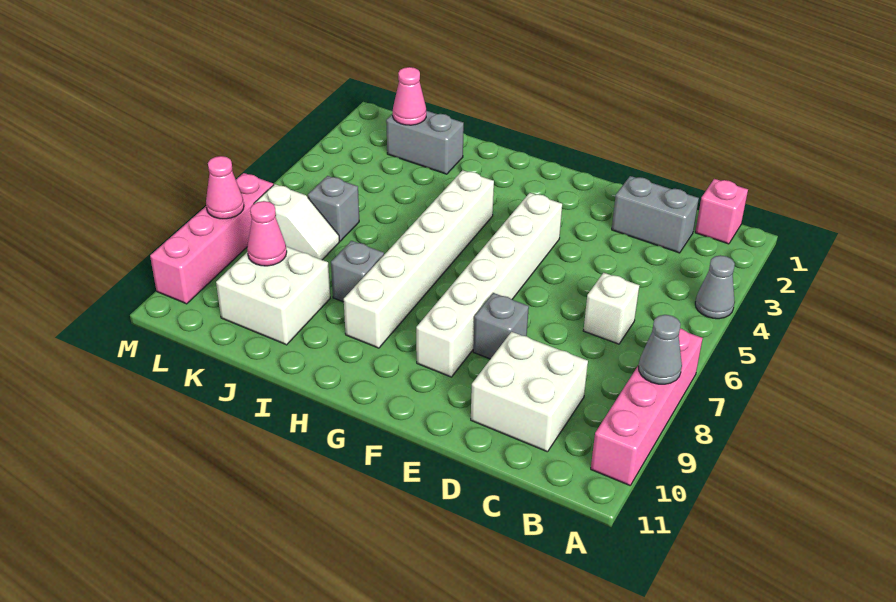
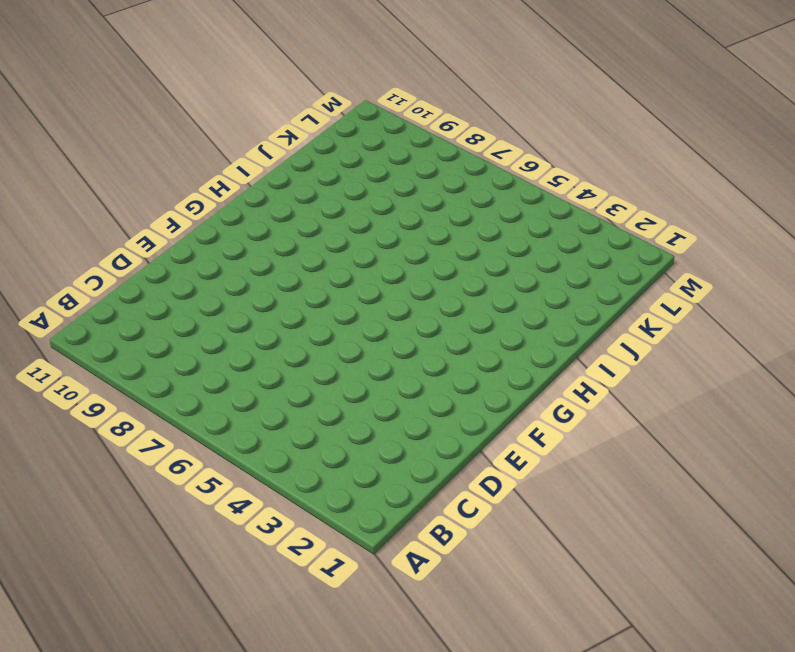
none -> grey cone A4 level 1
none -> pink brick A7:A10 level 1
none -> pink brick B1 level 1

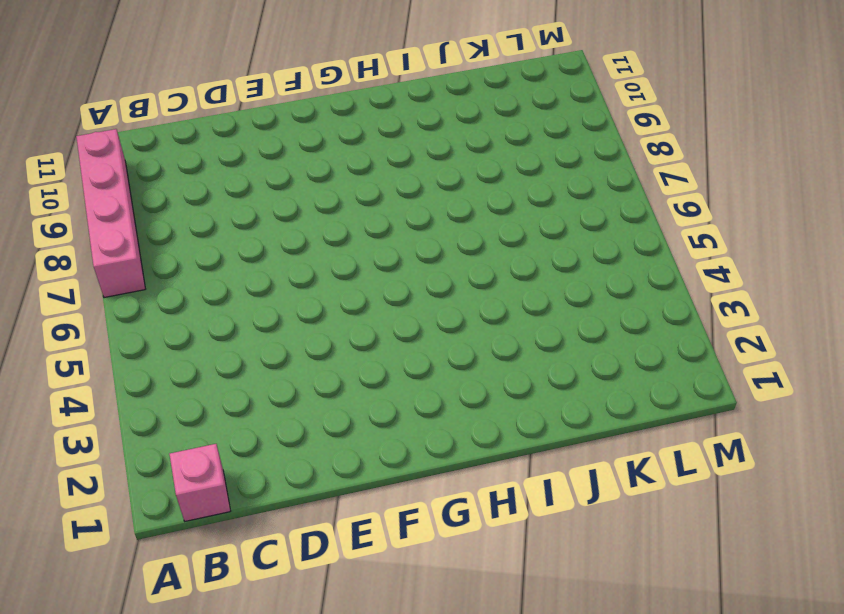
none -> grey cone A4 level 1
none -> grey brick C2:D2 level 1
none -> white brick C6 level 1

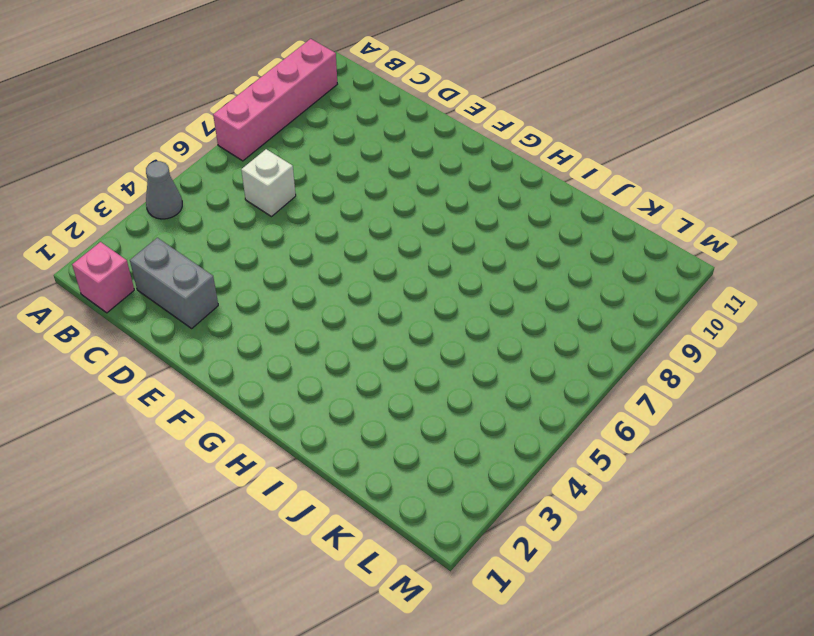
none -> white brick C9:D10 level 1
none -> grey brick E8 level 1
none -> white brick F4:F9 level 1

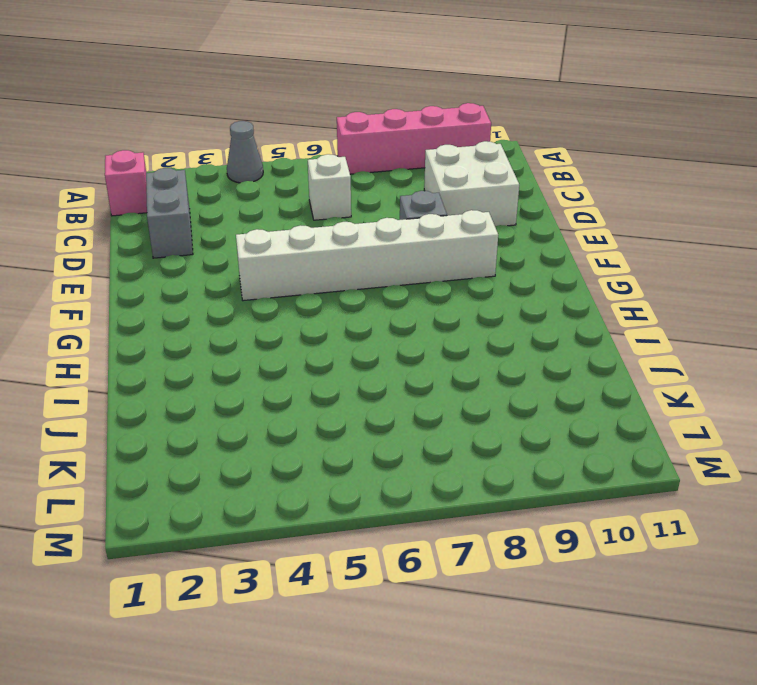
none -> white brick H4:H9 level 1
none -> grey brick I8 level 1
none -> grey brick J2:K2 level 1

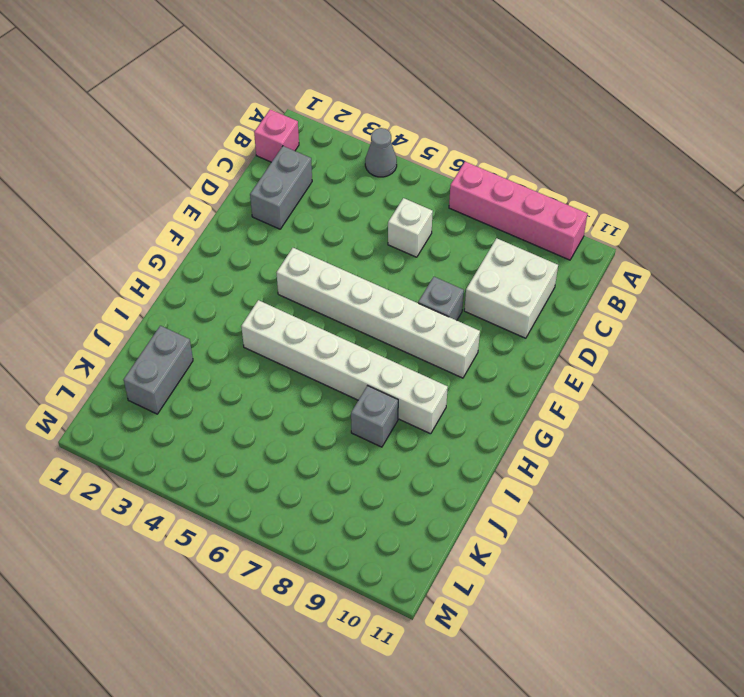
none -> white brick J9:K10 level 1
none -> grey brick K6 level 1
none -> white slope K7:L7 level 1 top L

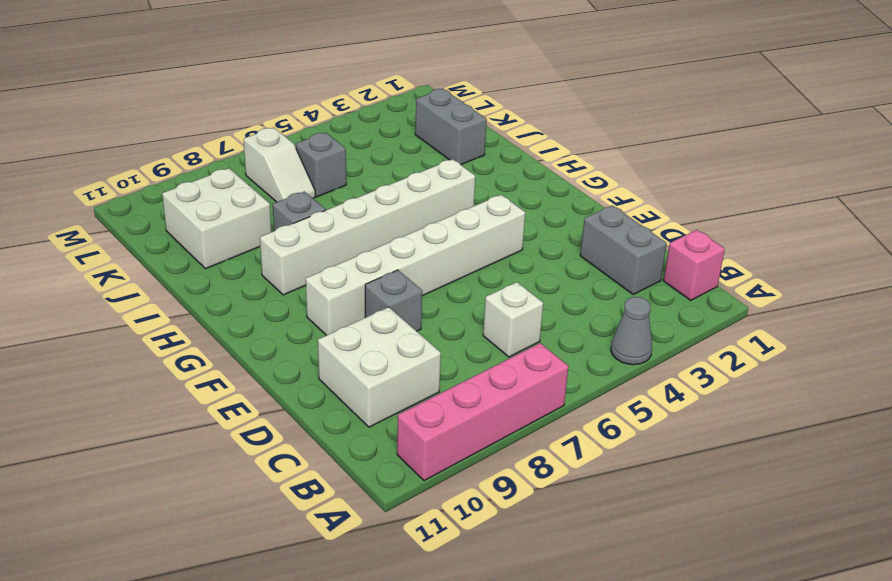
none -> pink brick M7:M10 level 1
none -> grey cone A8 level 2
none -> pink cone K2 level 2

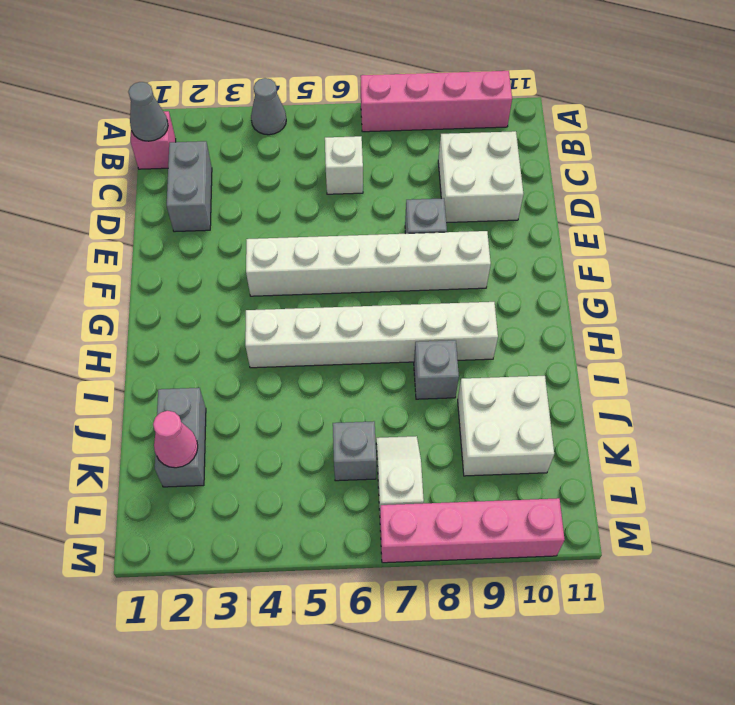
grey cone B1 level 2 -> grey cone A8 level 2
none -> pink cone K9 level 2
none -> pink cone M8 level 2

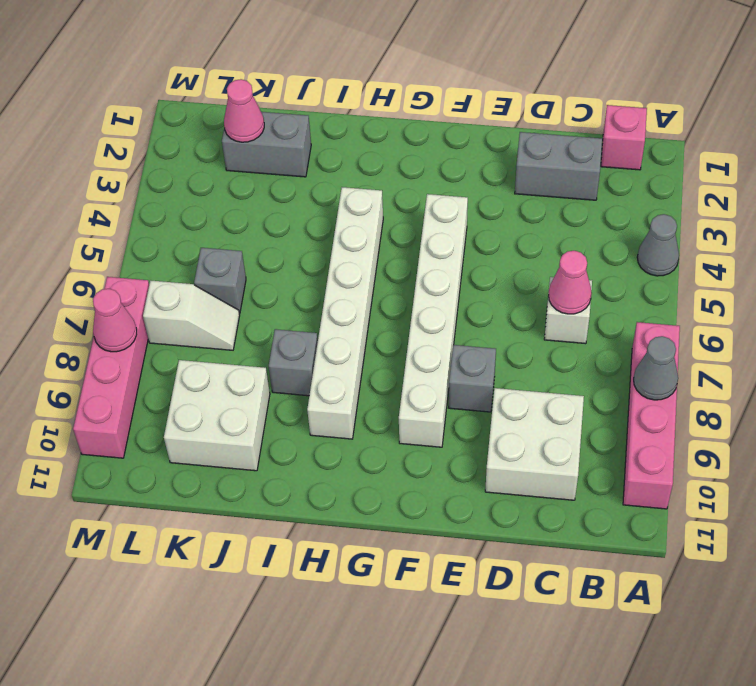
pink cone C6 level 2 -> pink cone K9 level 2

